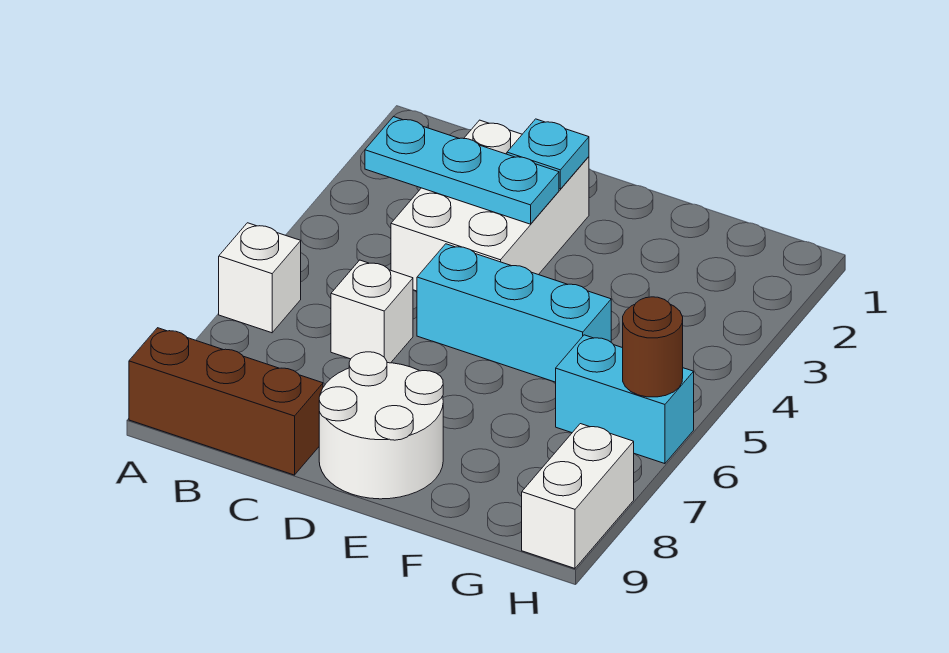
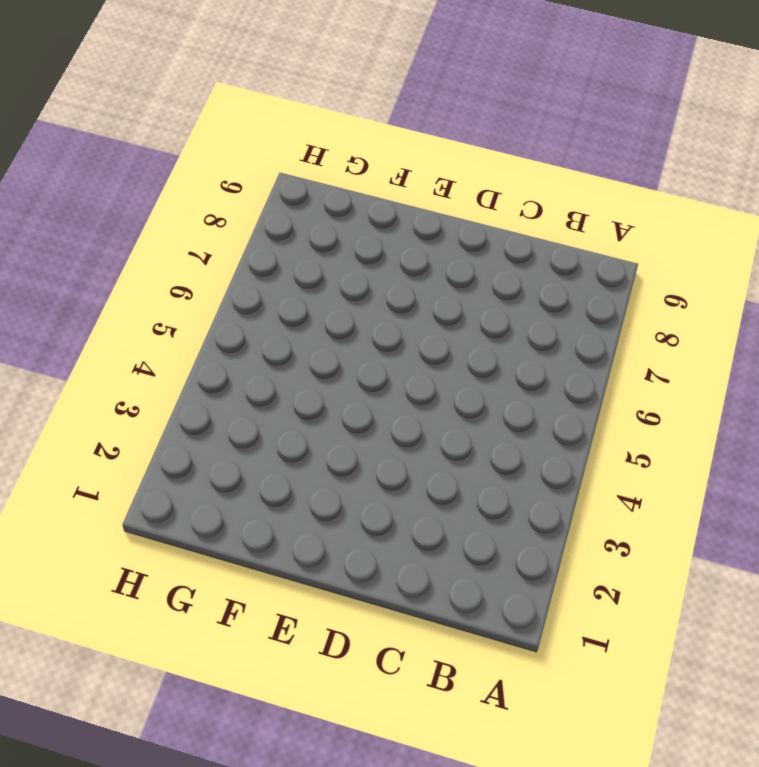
none -> white brick A6 level 1
none -> brown brick A9:C9 level 1

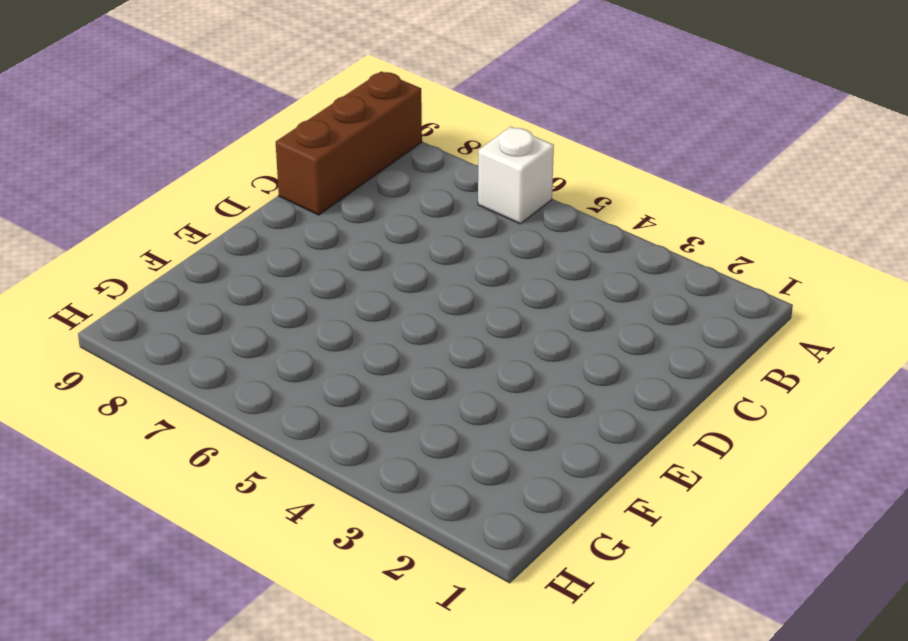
none -> white brick C2:D4 level 1
none -> white brick C6 level 1

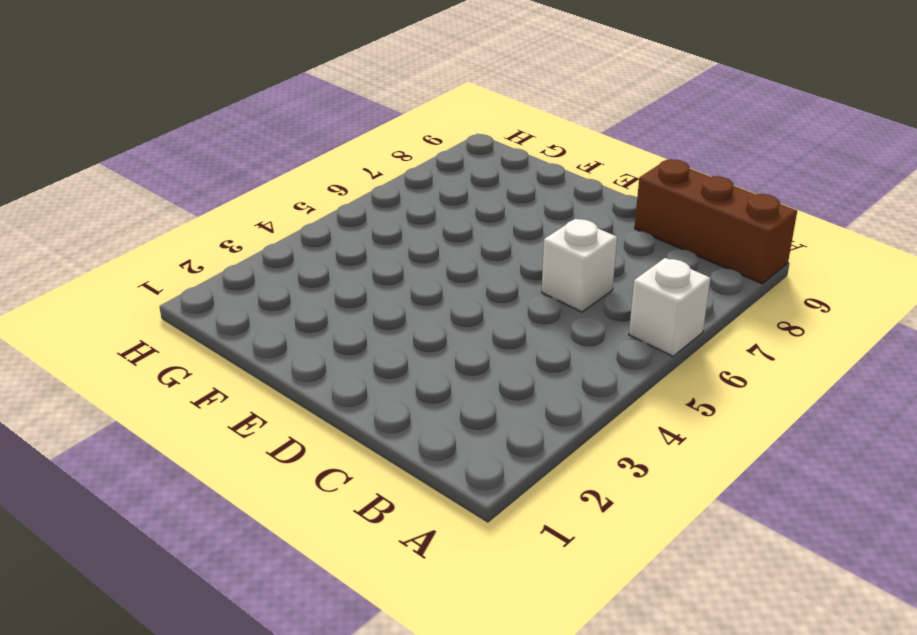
none -> white brick C2:D4 level 1
none -> cyan brick D5:F5 level 1

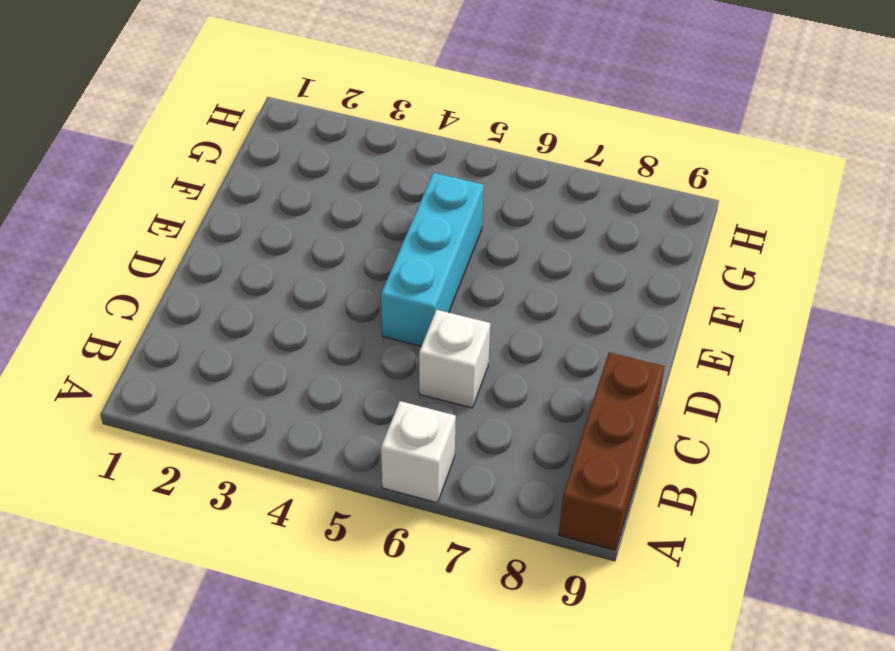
none -> white brick C2:D4 level 1
none -> white round brick D8:E9 level 1

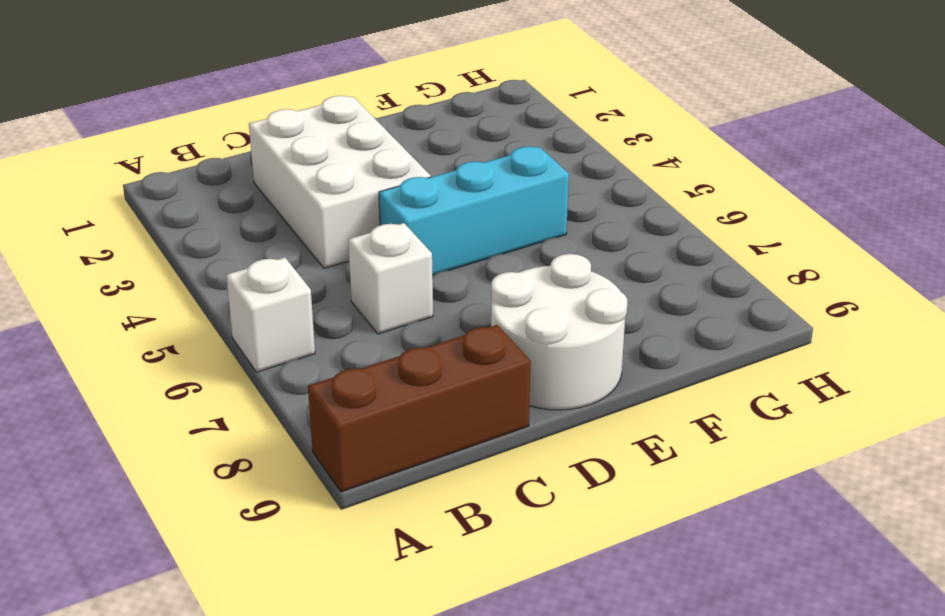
none -> cyan brick G6:H6 level 1
none -> white brick H8:H9 level 1

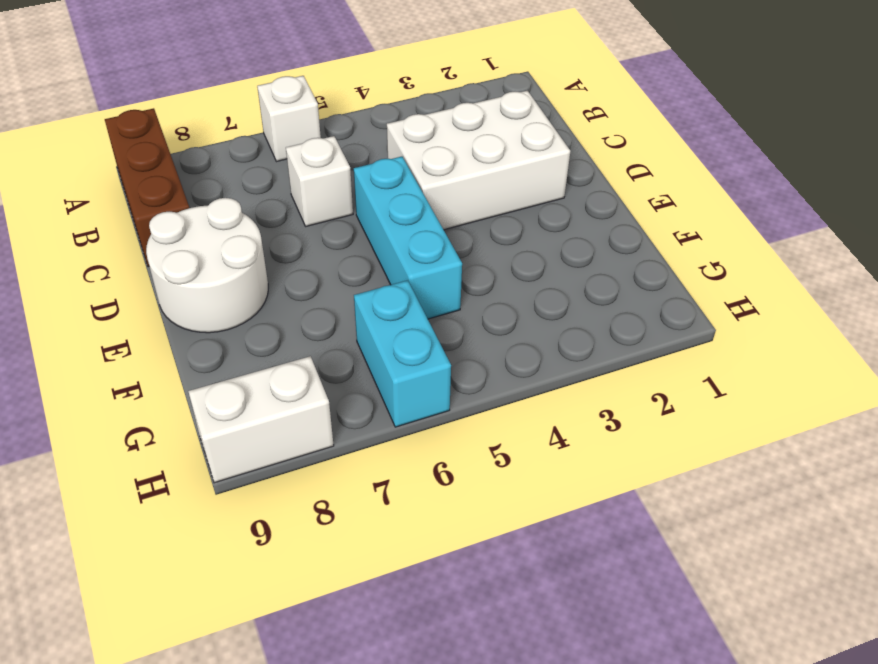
none -> cyan plate B3:D3 level 2
none -> cyan plate D2 level 2

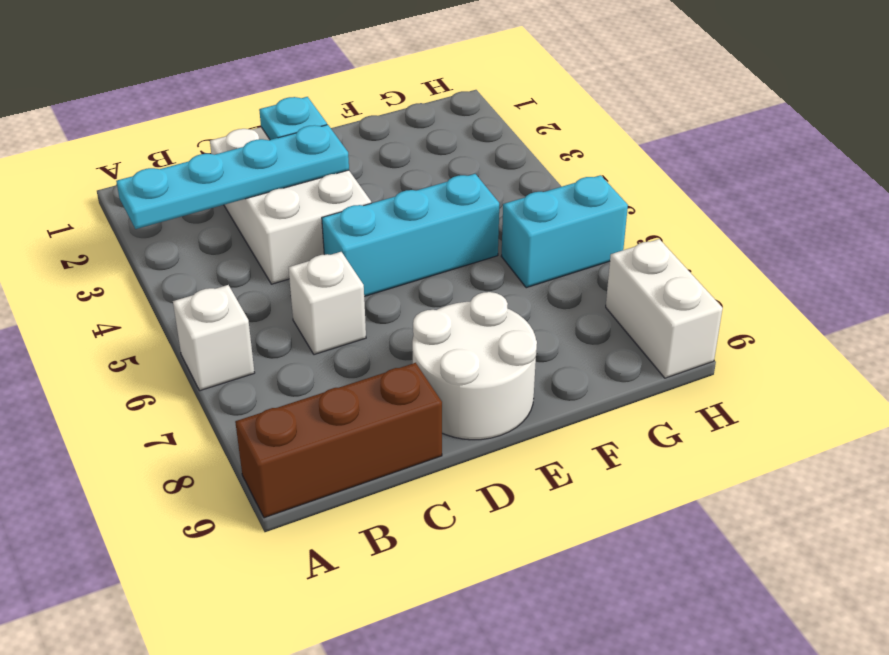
cyan plate A3:D3 level 2 -> cyan plate B3:D3 level 2
none -> brown round brick H6 level 2

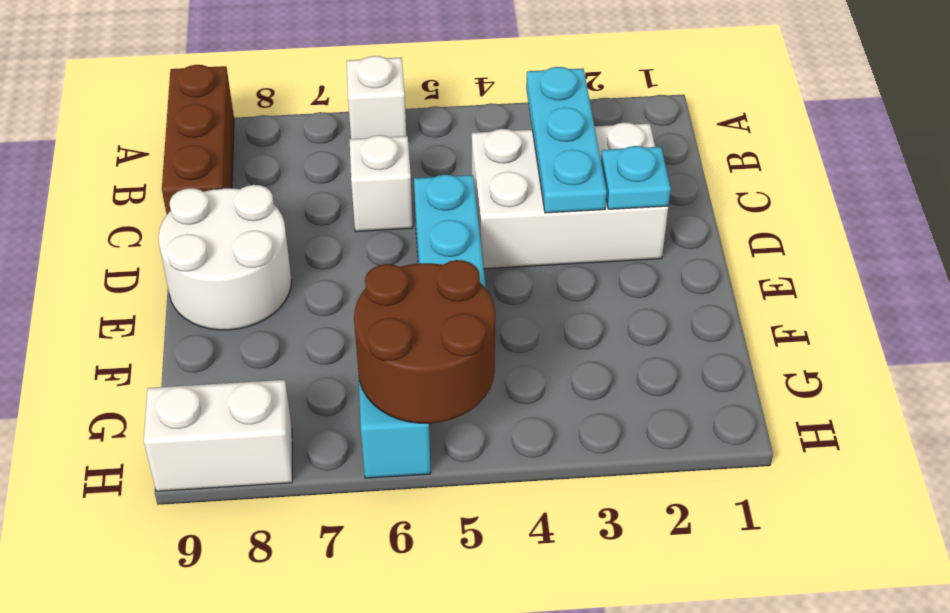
brown round brick G5:H6 level 2 -> brown round brick H6 level 2

